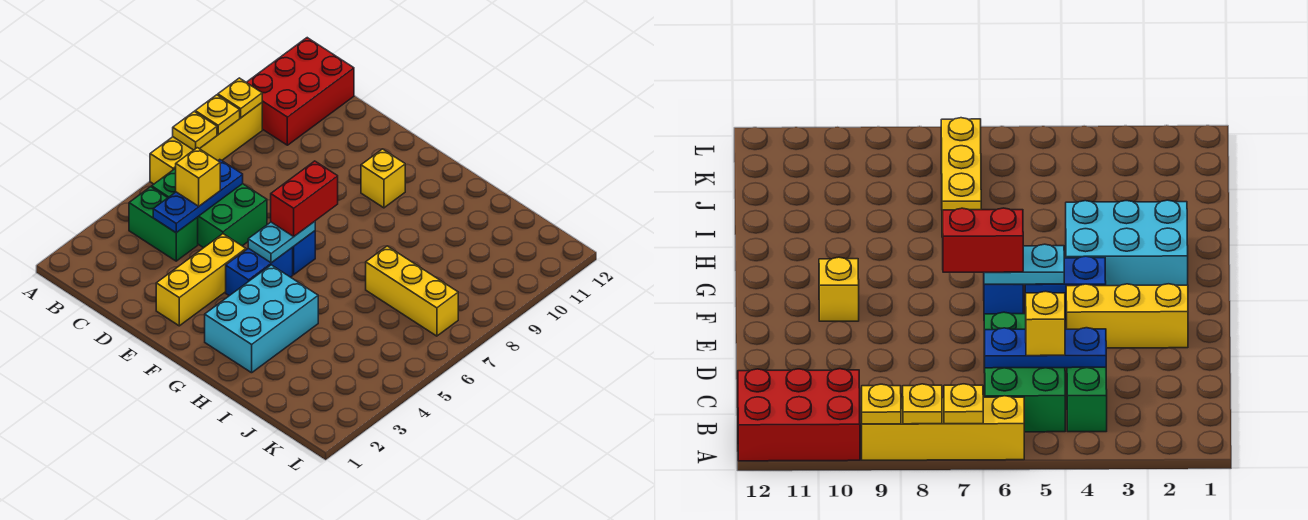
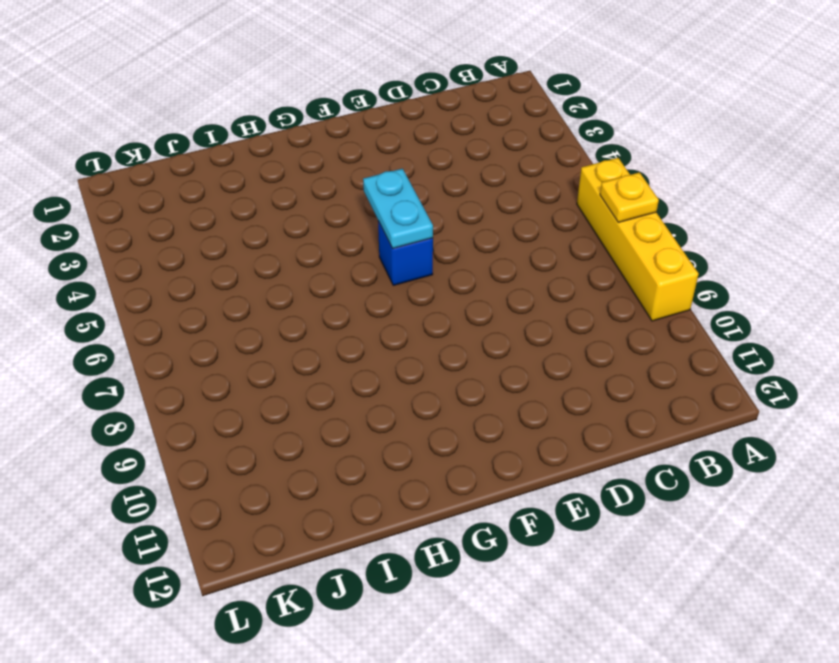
none -> red brick A10:B12 level 1
none -> green brick B4:C4 level 1
none -> green brick B5:D6 level 1

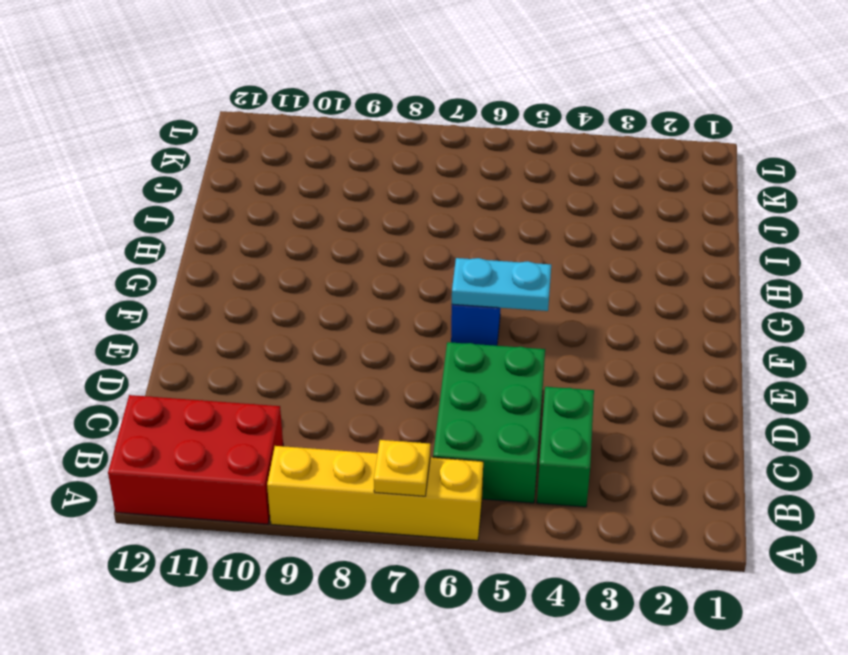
none -> yellow brick E2:E4 level 1
none -> blue brick F4:F5 level 1
none -> yellow brick F10 level 1

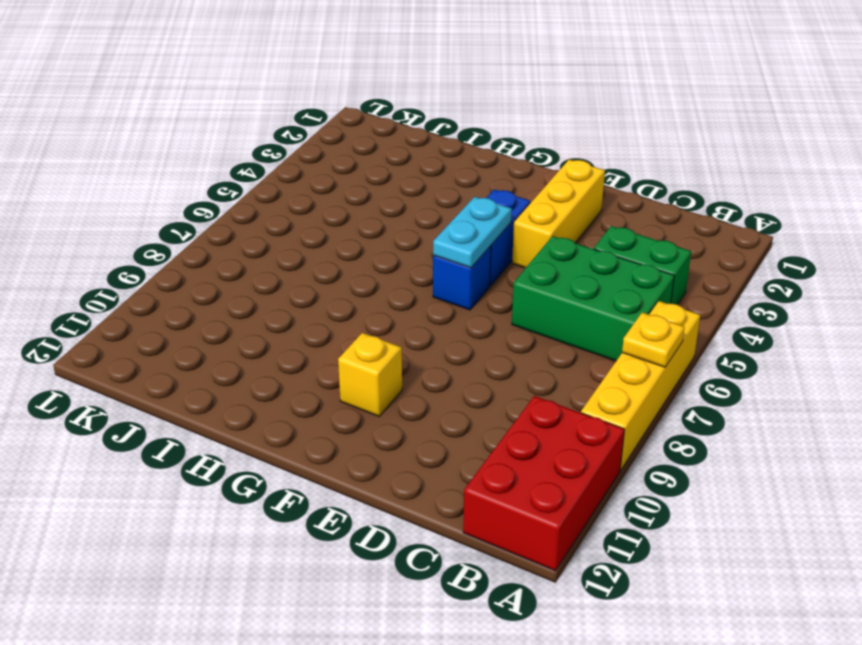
none -> cyan brick G2:H4 level 1
none -> yellow brick I7:K7 level 1
none -> yellow plate A8 level 2

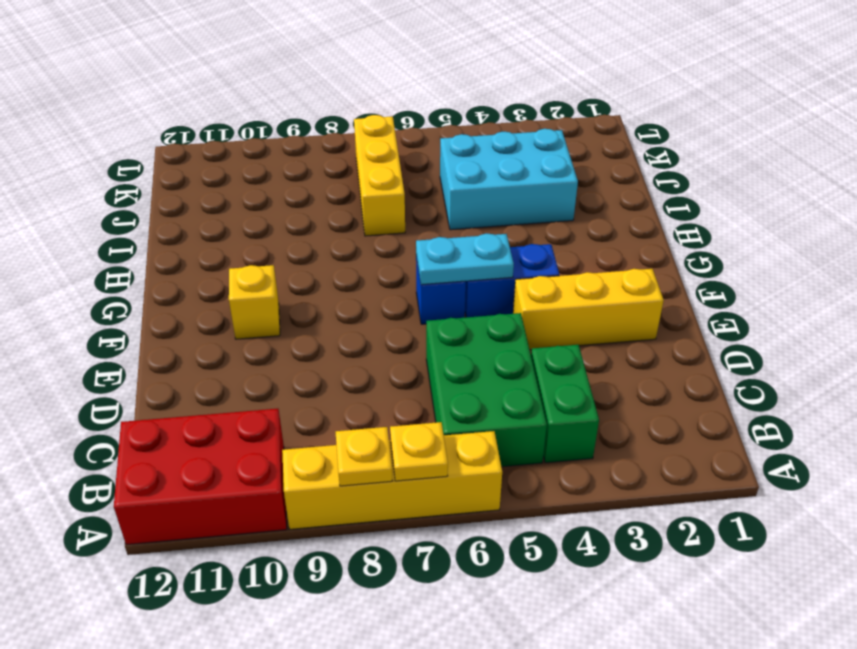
cyan brick I3:J5 level 1 -> cyan brick G2:H4 level 1
none -> yellow plate A9 level 2
none -> blue plate C4:C6 level 2
none -> yellow brick C5 level 3

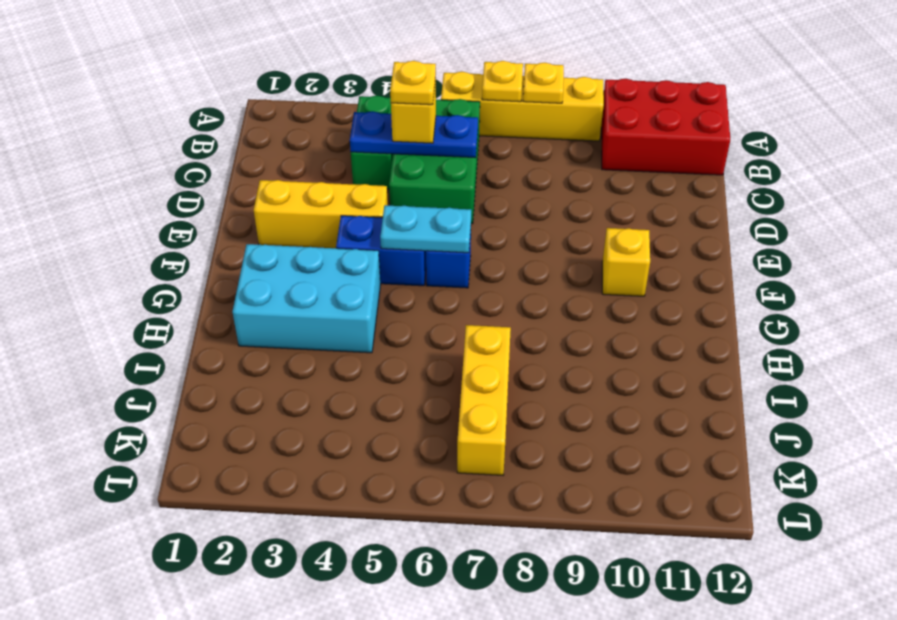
yellow plate C5 level 4 -> yellow plate A9 level 2
none -> red brick F6:F7 level 3

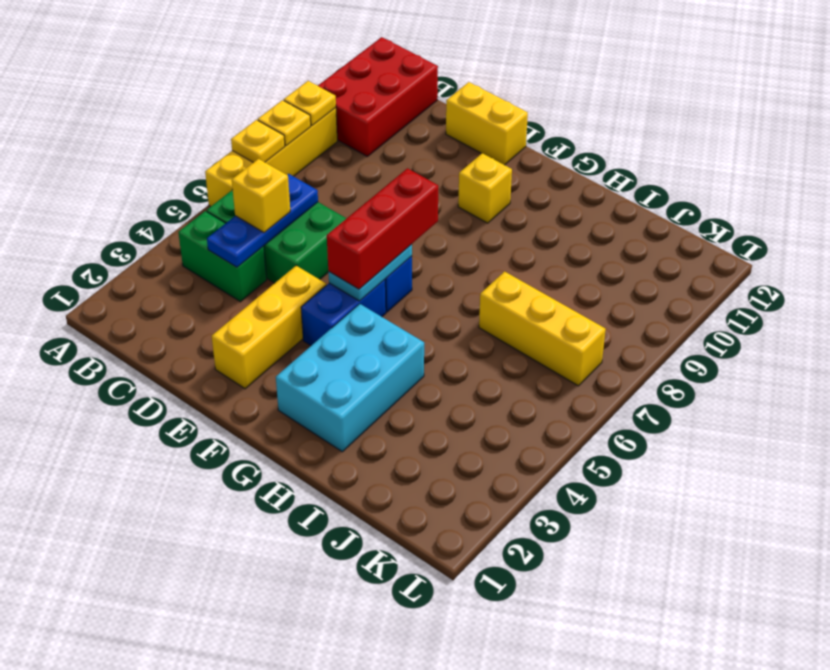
yellow brick D12:E12 level 1 -> none
red brick F5:F7 level 3 -> red brick F6:F7 level 3

